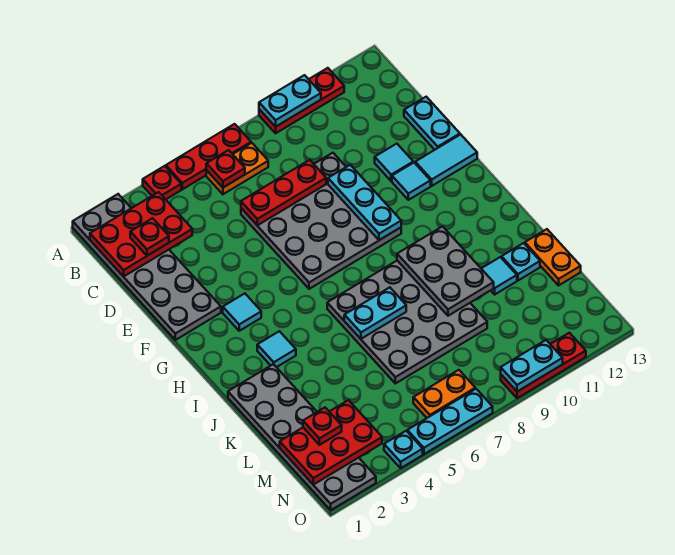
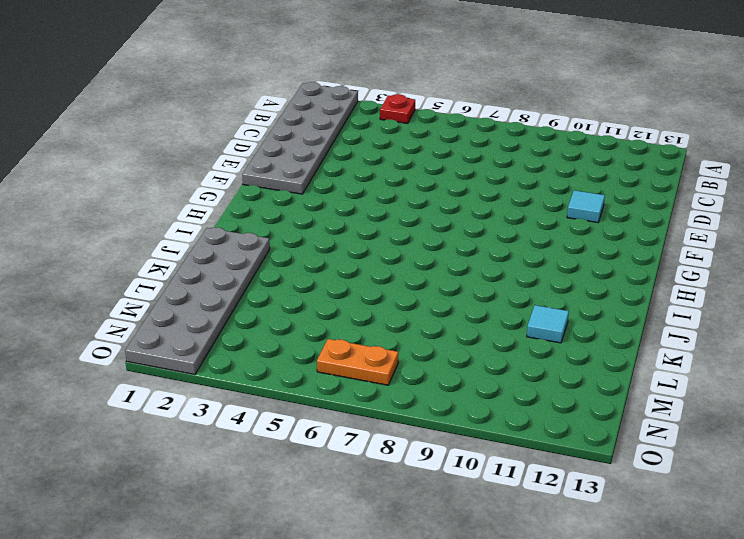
none -> red plate A5:A7 level 1
none -> red plate A9:A11 level 1
none -> orange plate B6:B7 level 1
none -> grey plate D6:G9 level 1

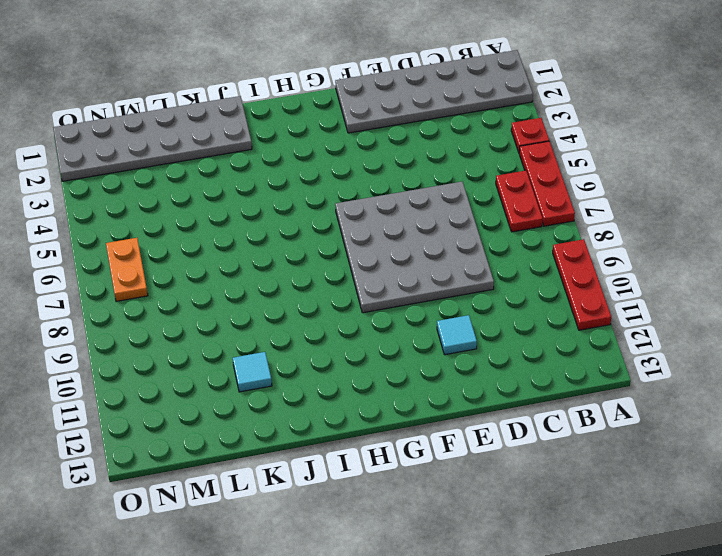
red plate B6:B7 level 1 -> orange plate B6:B7 level 1
none -> cyan plate D13:E13 level 1
none -> cyan tile F11 level 1
none -> cyan tile F12:F13 level 1
none -> cyan tile G3 level 1

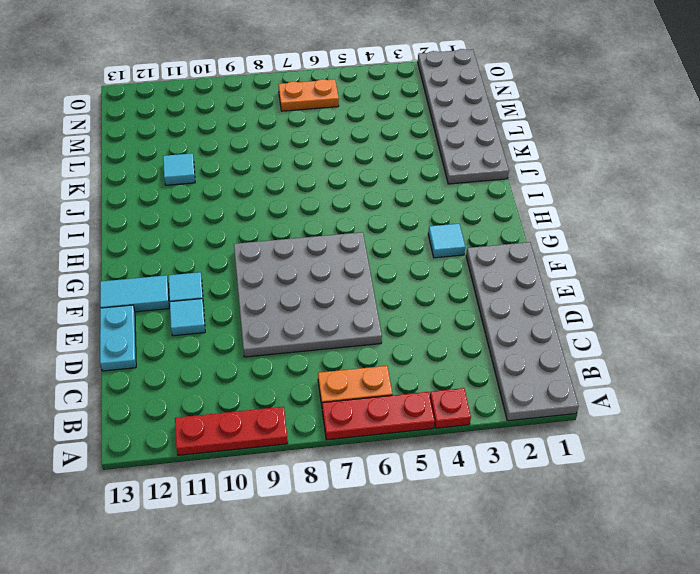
none -> cyan tile I3 level 1
none -> grey plate I6:L9 level 1
none -> cyan plate K12 level 1
none -> orange plate K13:L13 level 1

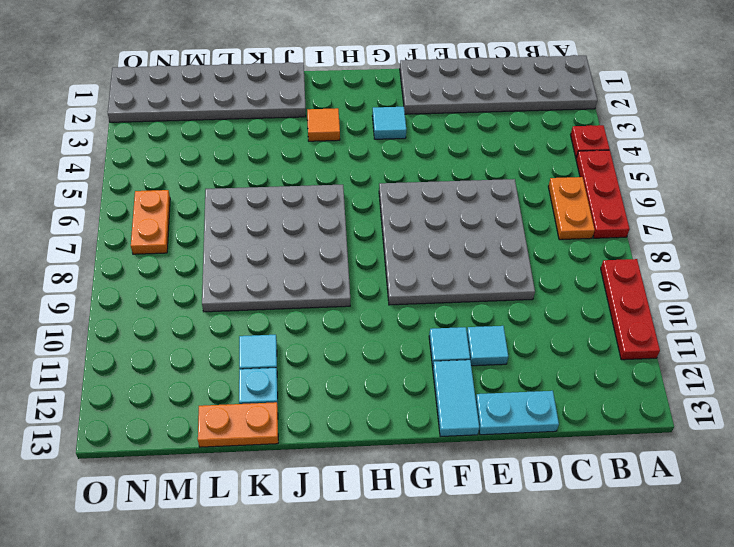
orange tile I3 level 1 -> cyan tile I3 level 1
none -> cyan plate O4 level 1
none -> cyan plate O5:O7 level 1
none -> red plate O9:O11 level 1
none -> cyan plate A9:A10 level 2

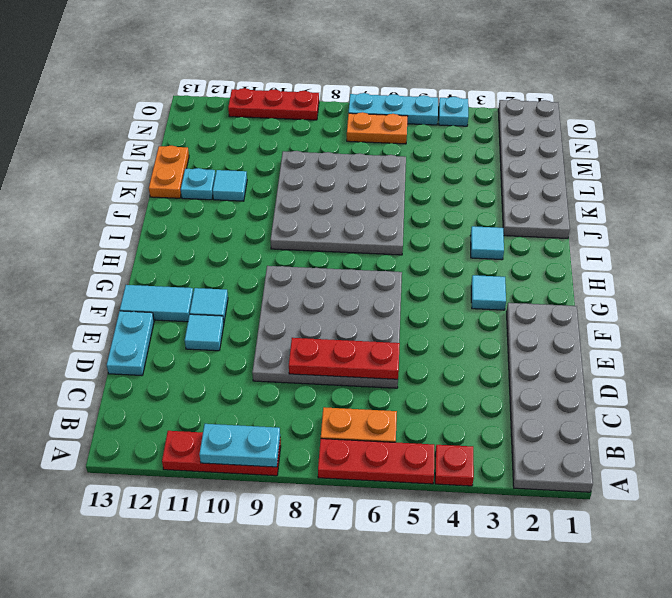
none -> red plate B1:C3 level 2
none -> red plate B6 level 2
none -> cyan plate E9:G9 level 2
none -> grey plate I9:K10 level 2

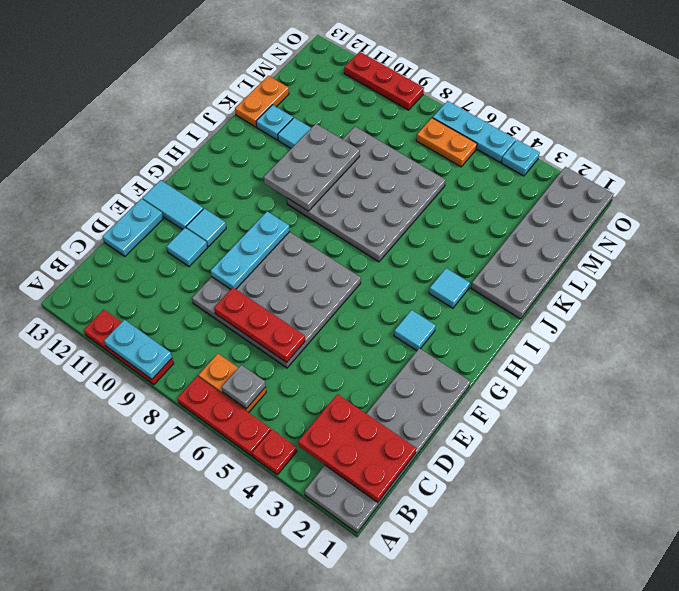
grey plate B6 level 2 -> red plate B6 level 2
none -> cyan plate J6:J7 level 2
none -> red plate M1:N3 level 2
none -> cyan plate O9:O10 level 2
none -> red plate C2 level 3

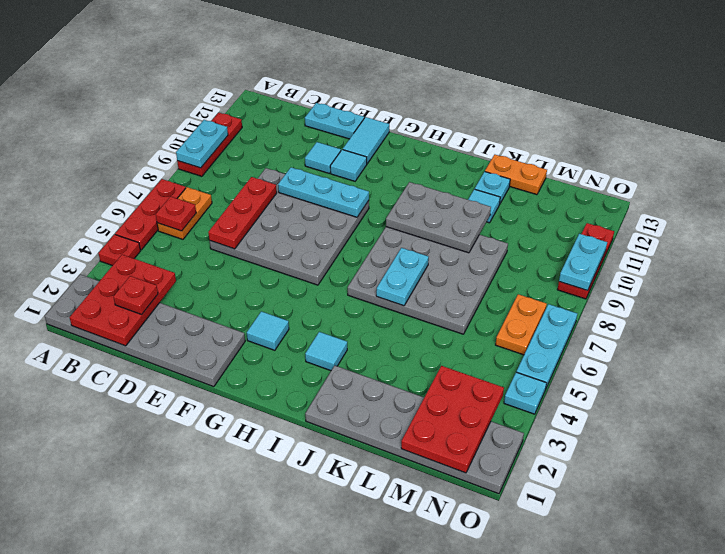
none -> red plate M2 level 3

